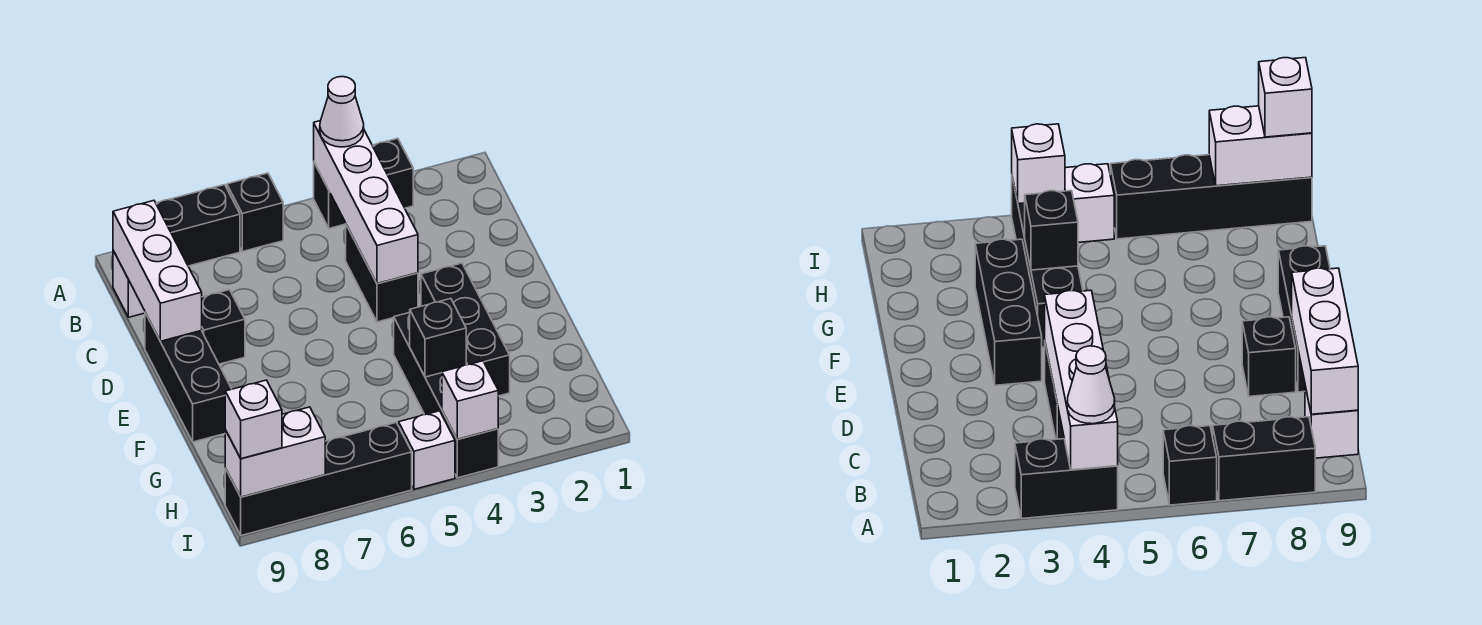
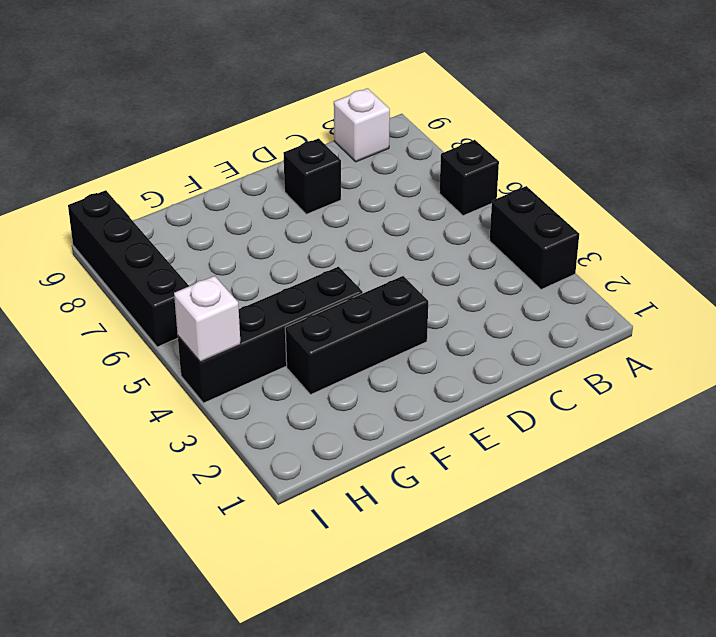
none -> black brick A7:A8 level 1
none -> black brick C4:D4 level 1
none -> black brick D9:F9 level 1

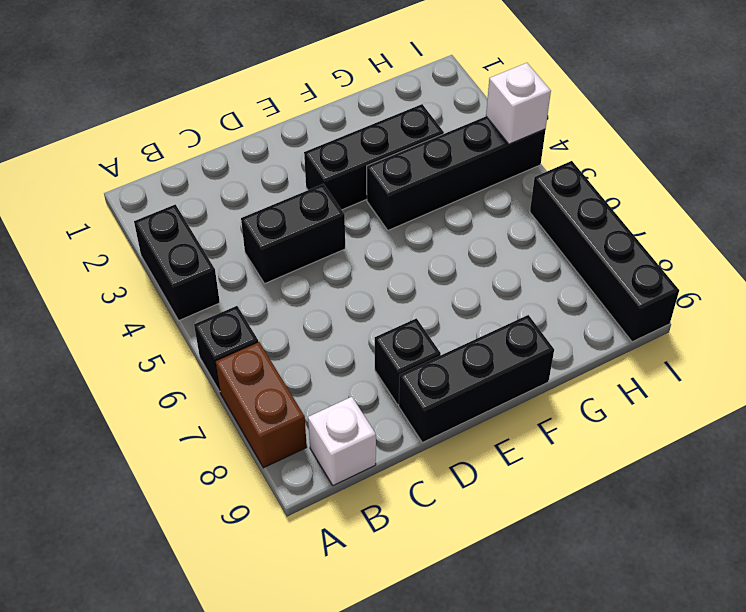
brown brick A7:A8 level 1 -> black brick A7:A8 level 1
none -> white brick I5 level 1
none -> white brick A4:D4 level 2
none -> white brick B9:D9 level 2

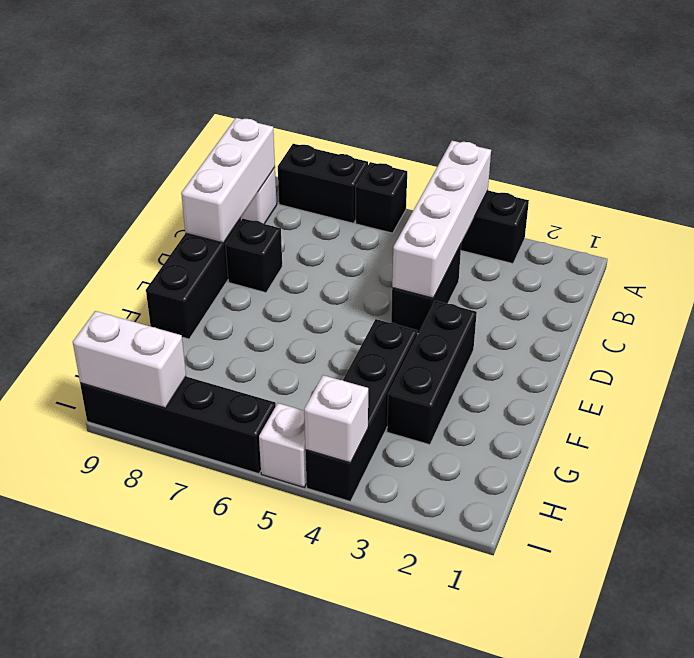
none -> black brick G4 level 2
none -> white cone A4 level 3
none -> white brick I9 level 3

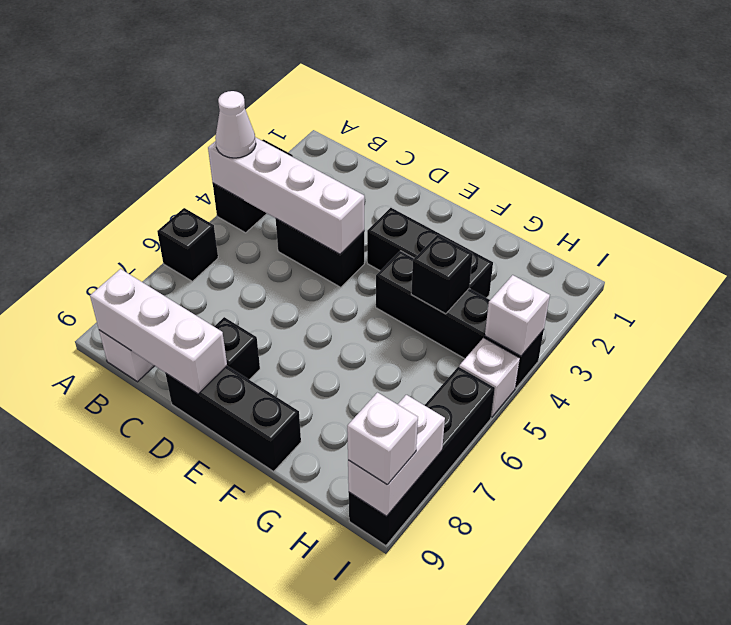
none -> black brick A7:A8 level 1

